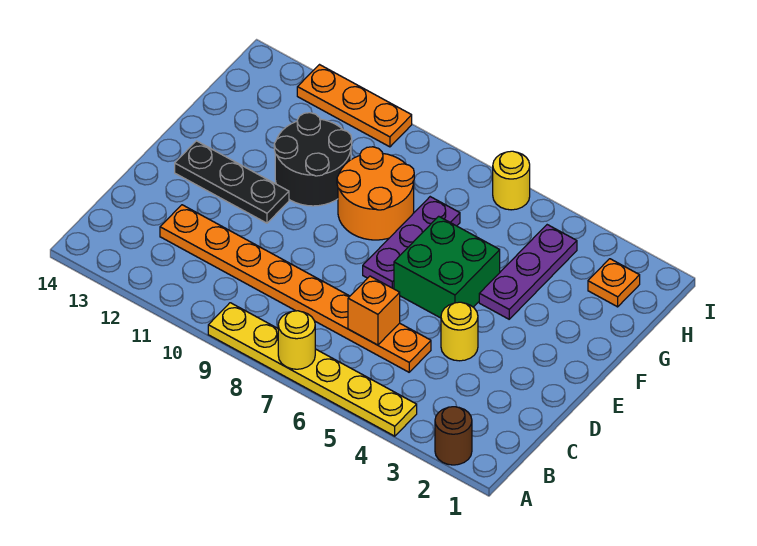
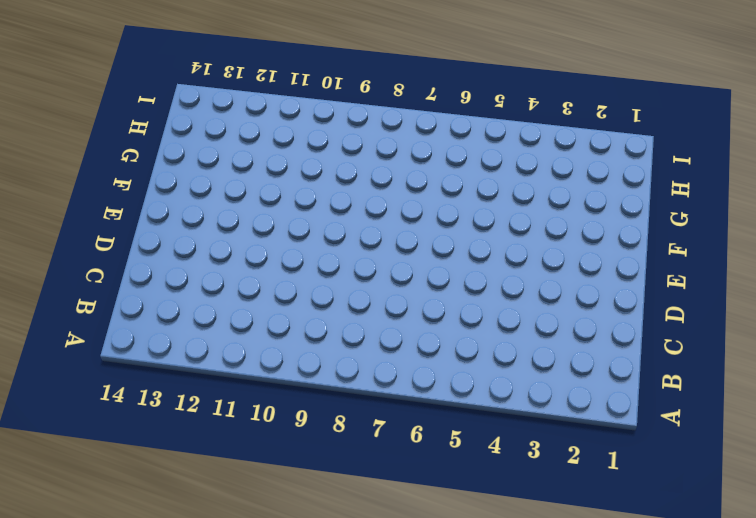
none -> brown round brick A2 level 1
none -> yellow plate A4:A9 level 1
none -> orange plate C5:C12 level 1

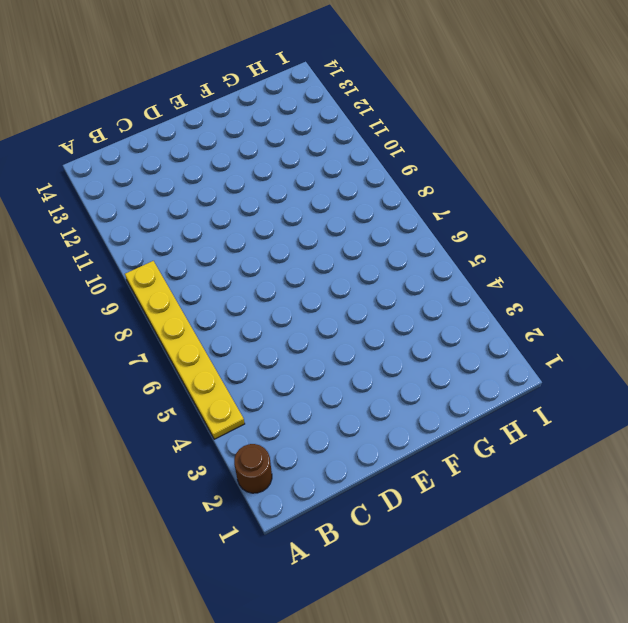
none -> orange plate C5:C12 level 1
none -> yellow round brick D4 level 1
none -> green brick E5:F6 level 1

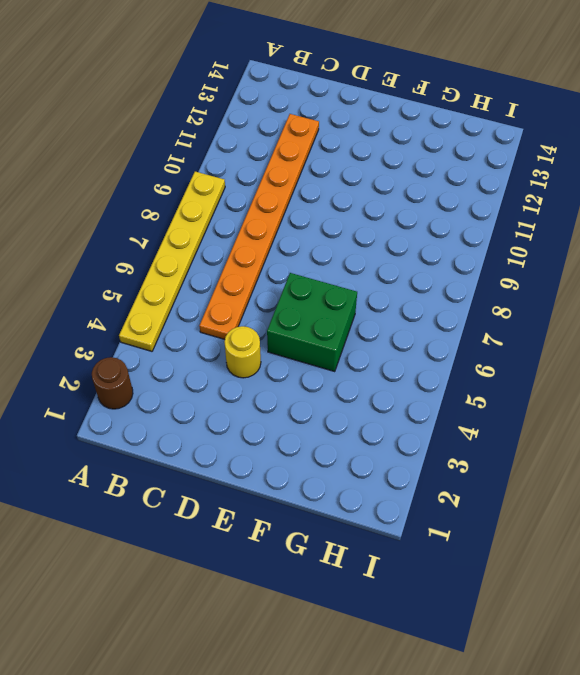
none -> purple plate E7:G7 level 1
none -> black plate E11:E13 level 1
none -> purple plate F4:H4 level 1

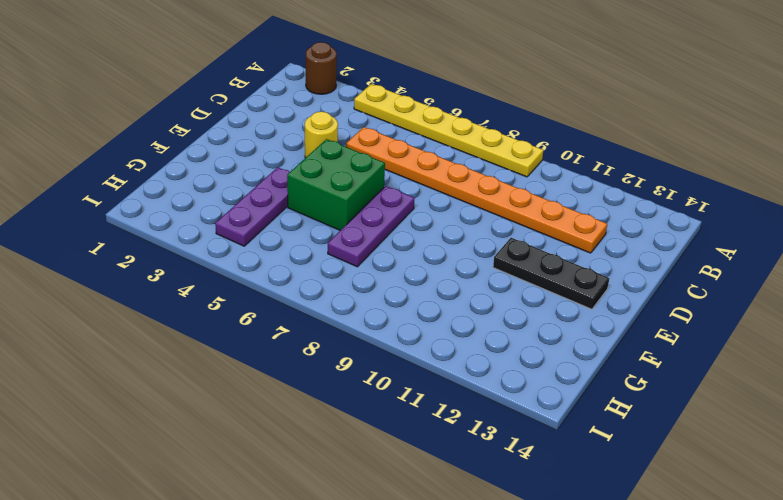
none -> orange round brick F8:G9 level 1
none -> black round brick F10:G11 level 1
none -> orange plate H2 level 1

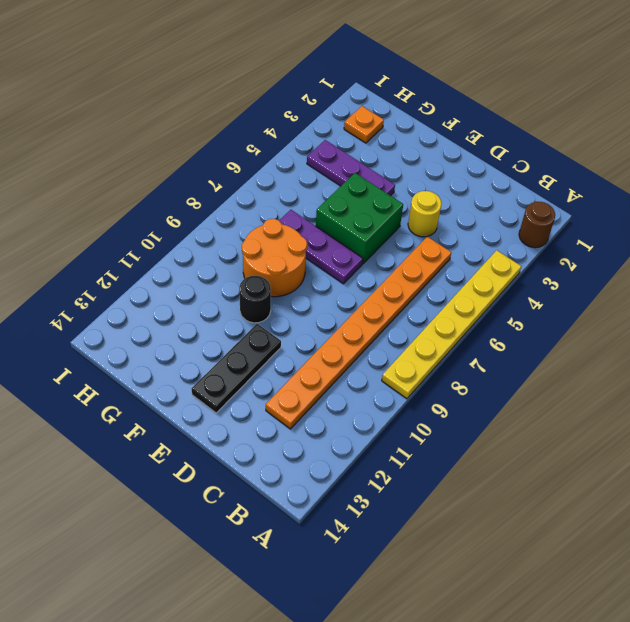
black round brick F10 level 1 -> black round brick F10:G11 level 1
none -> yellow round brick I6 level 1
none -> orange plate I10:I12 level 1
none -> yellow round brick A7 level 2

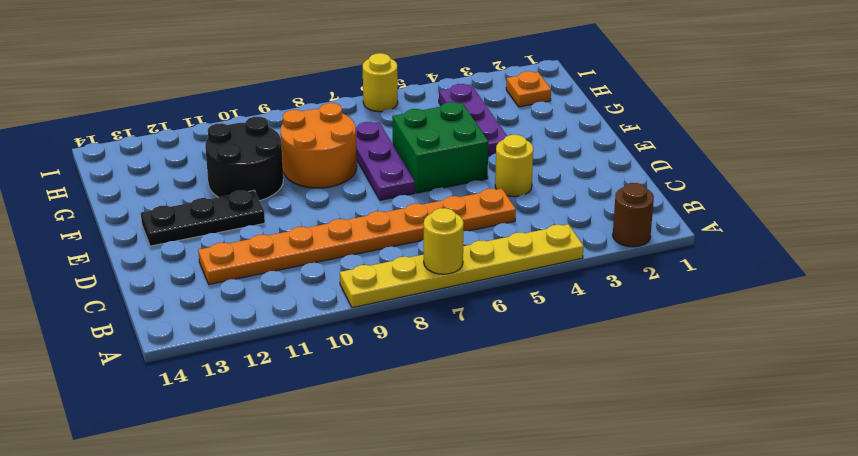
none -> orange plate I10:I12 level 1
none -> orange brick C6 level 2

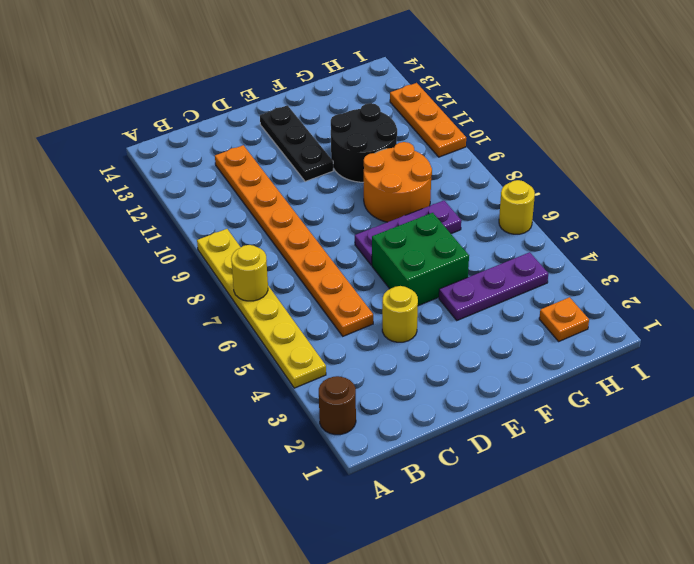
none -> orange brick C6 level 2

